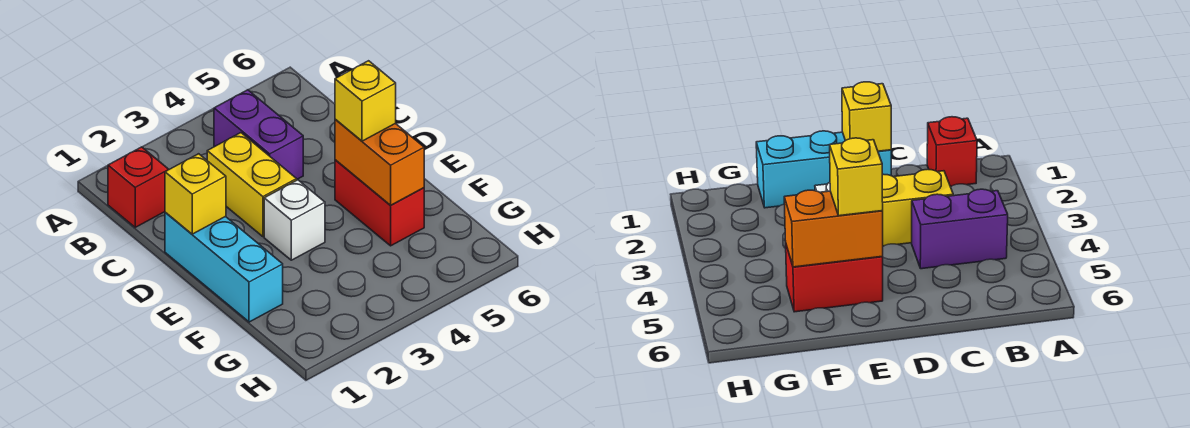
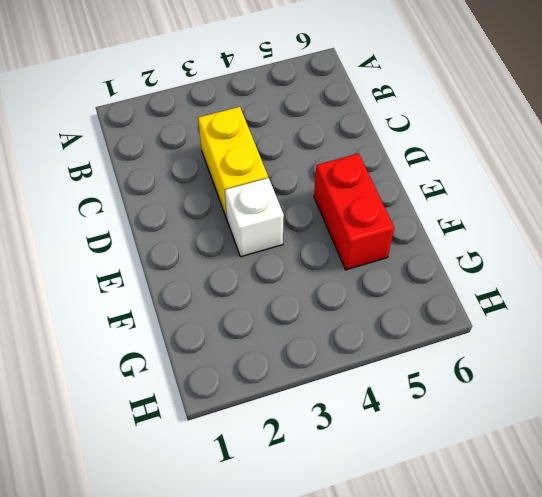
none -> red brick B1 level 1
none -> purple brick B4:C4 level 1

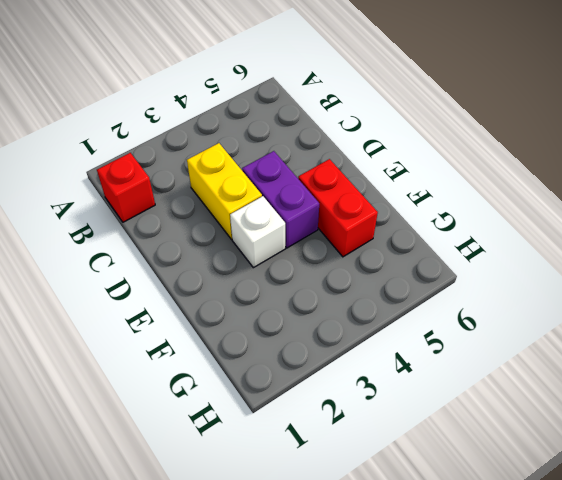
purple brick D4:E4 level 1 -> purple brick B4:C4 level 1
none -> cyan brick D1:F1 level 1
none -> yellow brick D1 level 2

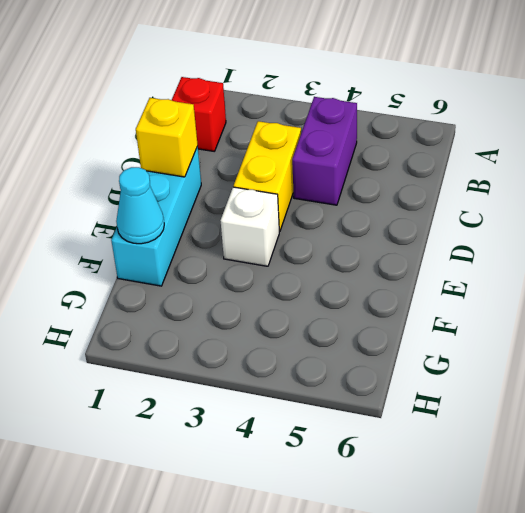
cyan cone F1 level 2 -> none
none -> red brick E5:F5 level 1
none -> orange brick E5:F5 level 2

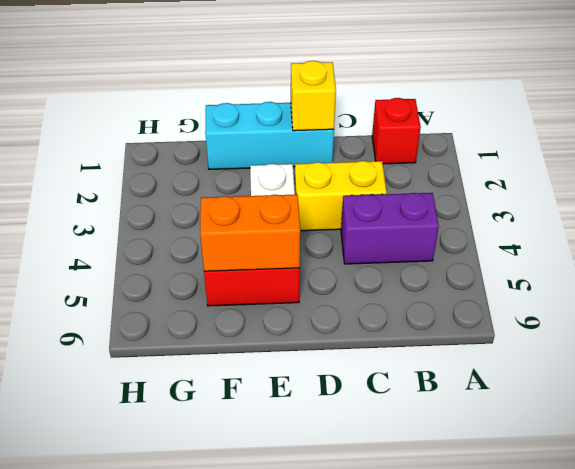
none -> yellow brick E5 level 3

